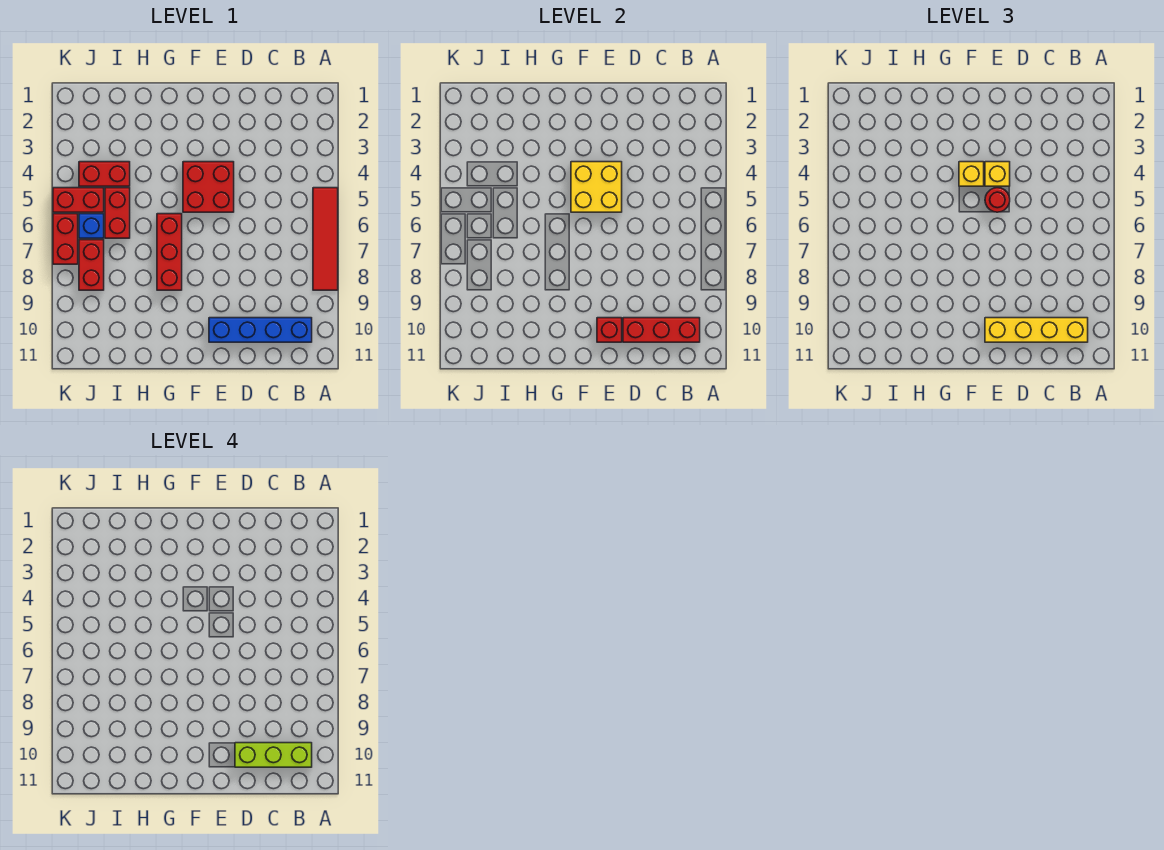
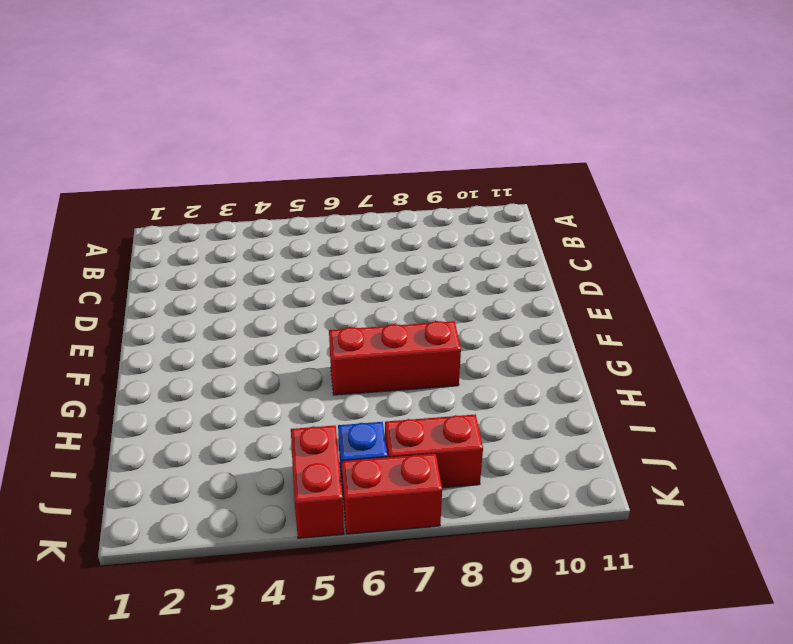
none -> red tile A5:A8 level 1
none -> blue brick B10:E10 level 1
none -> red brick E4:F5 level 1

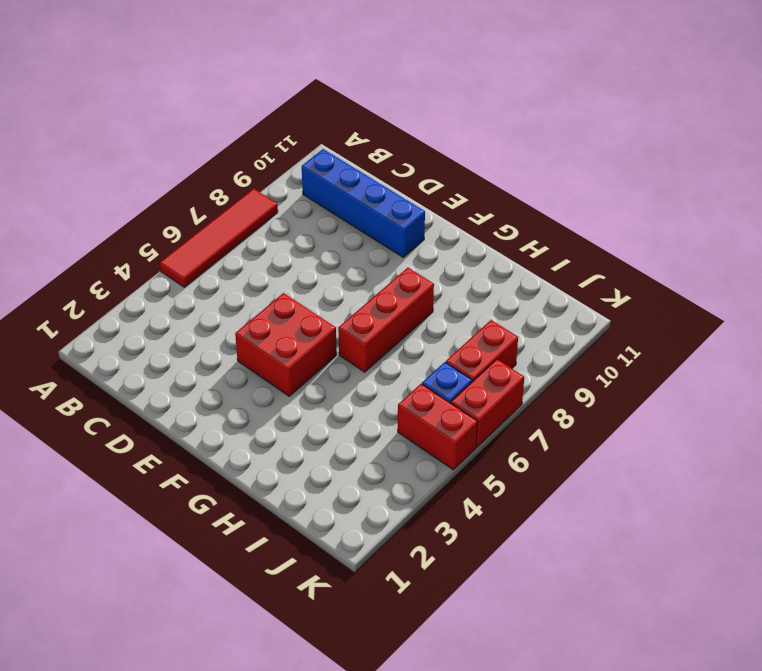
none -> red brick I4:J4 level 1
none -> red brick I5:I6 level 1
none -> red brick B10:D10 level 2

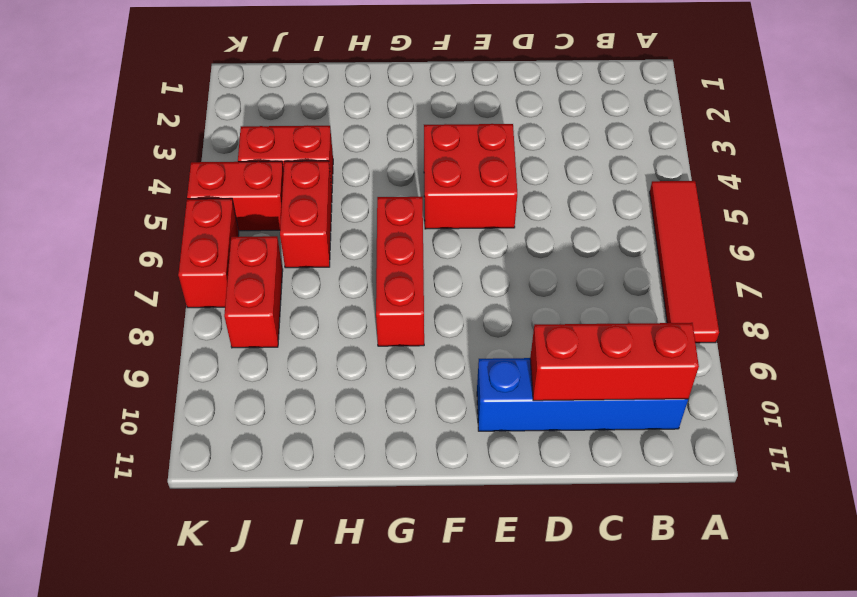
none -> blue brick J6 level 1
none -> yellow brick E4:F5 level 2
none -> red brick E10 level 2

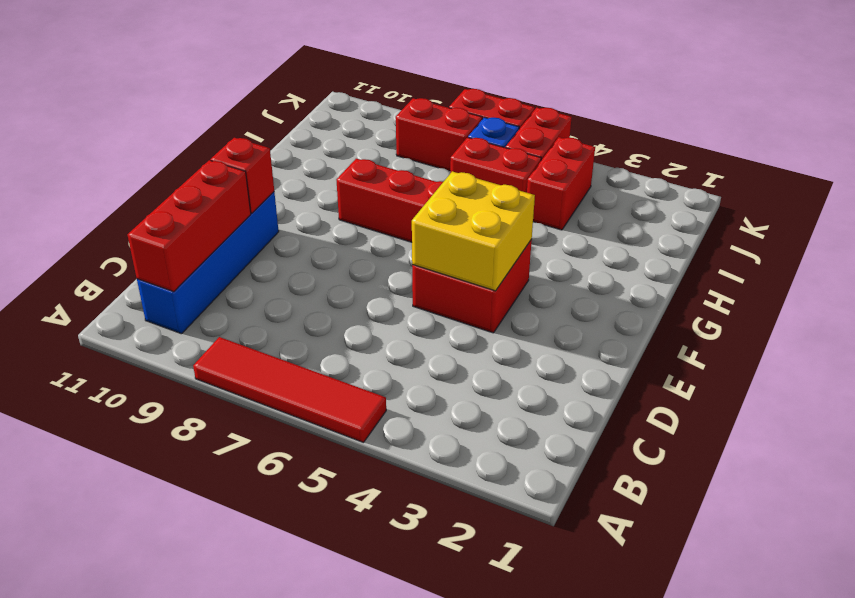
none -> yellow brick B10:E10 level 3
none -> yellow brick E4 level 3
none -> red round brick E5 level 3

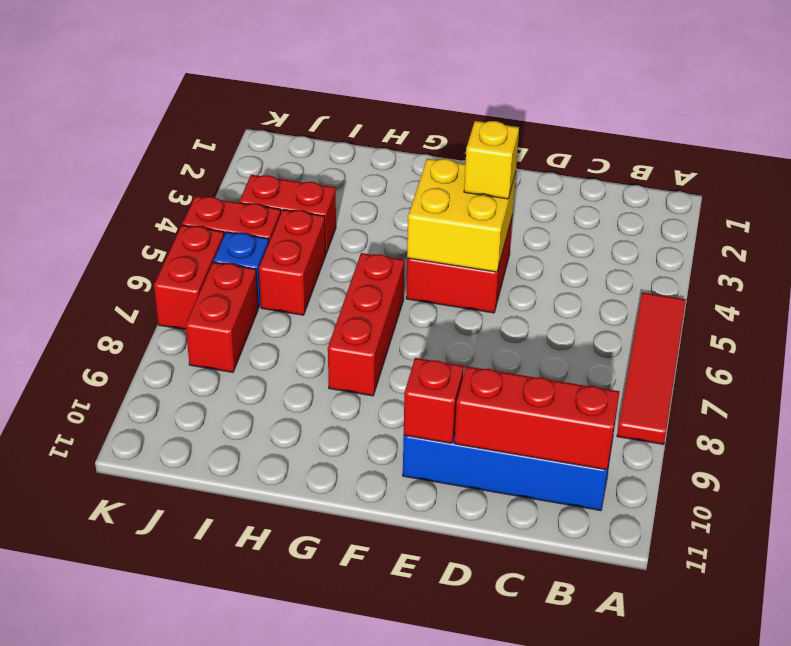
none -> yellow brick B10:E10 level 3
none -> red round brick E5 level 3
none -> yellow brick F4 level 3

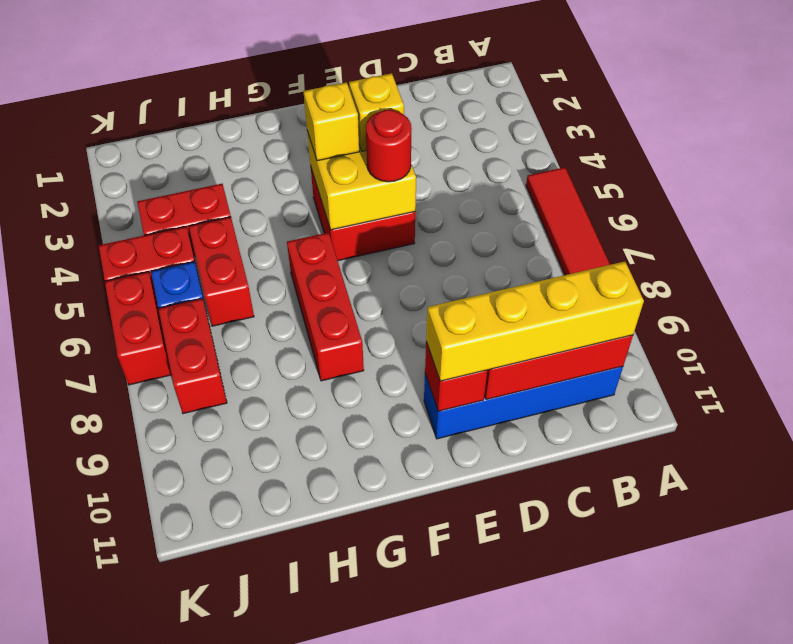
none -> lime brick B10:D10 level 4

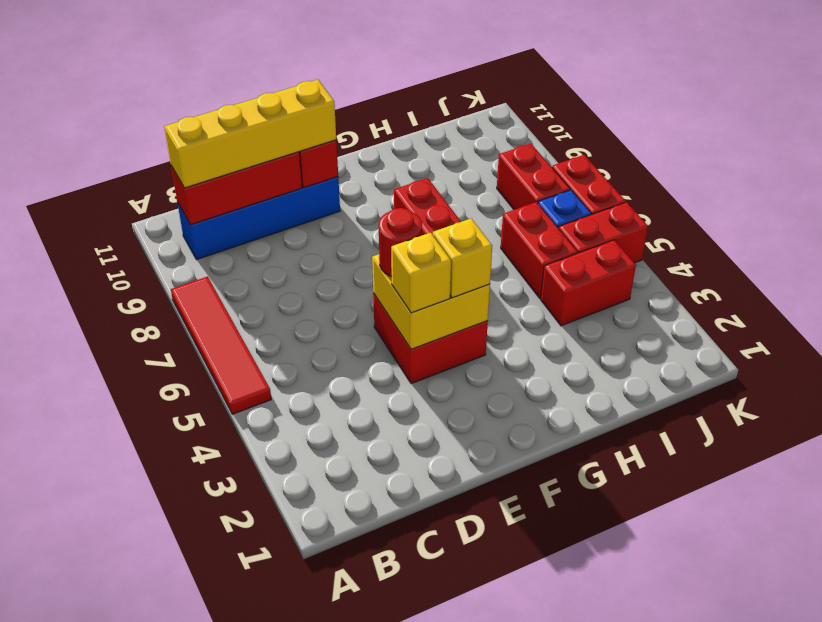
none -> lime brick B10:D10 level 4

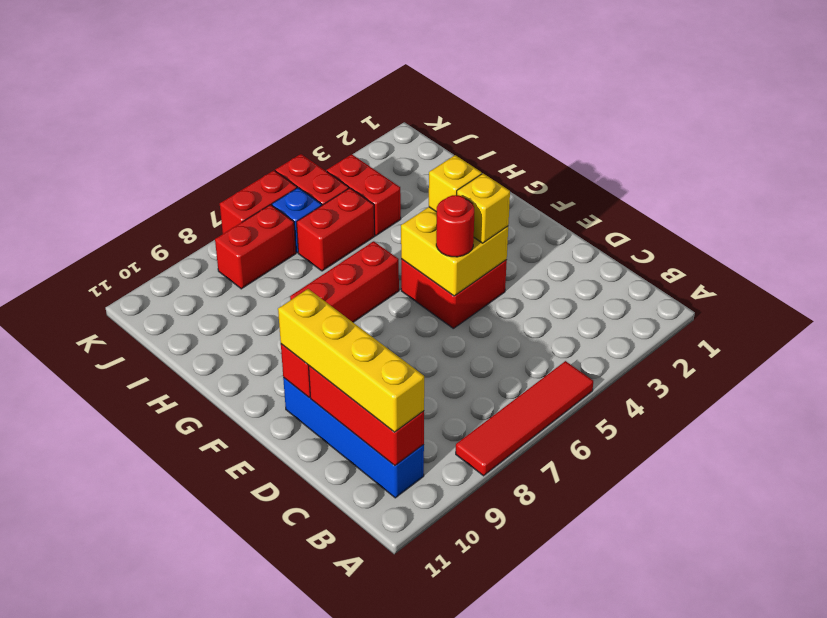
none -> lime brick B10:D10 level 4

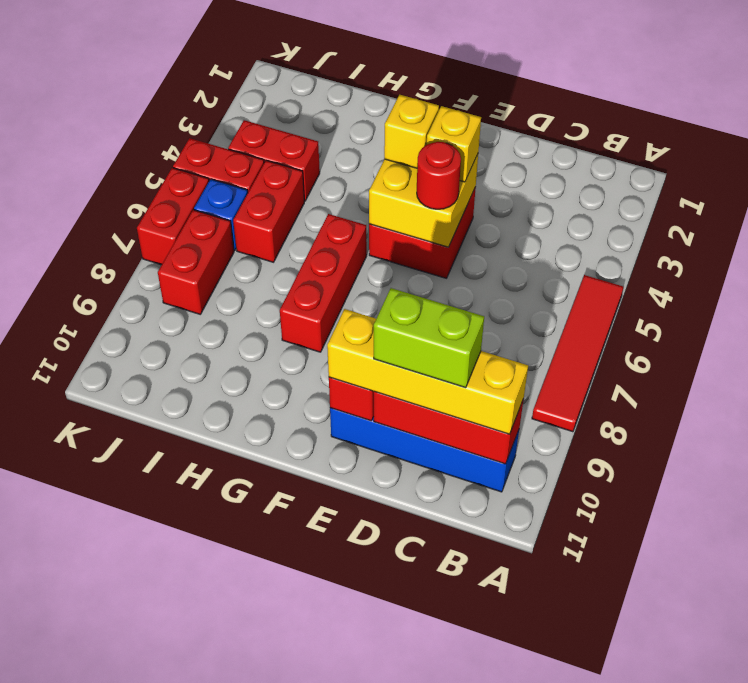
lime brick C10:D10 level 4 -> lime brick B10:D10 level 4

